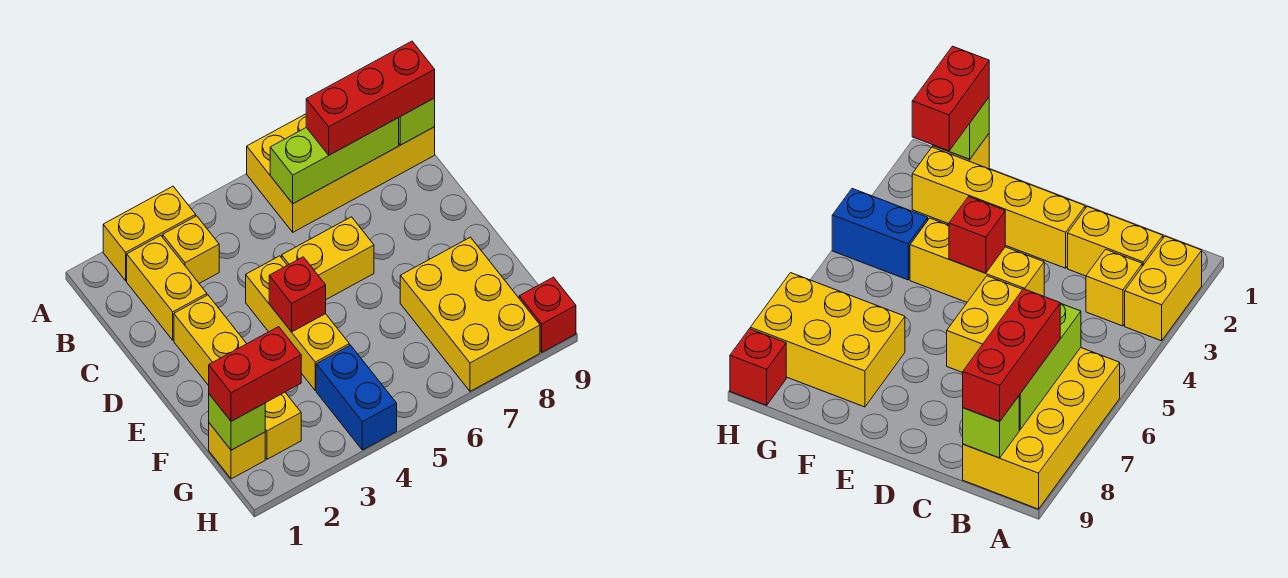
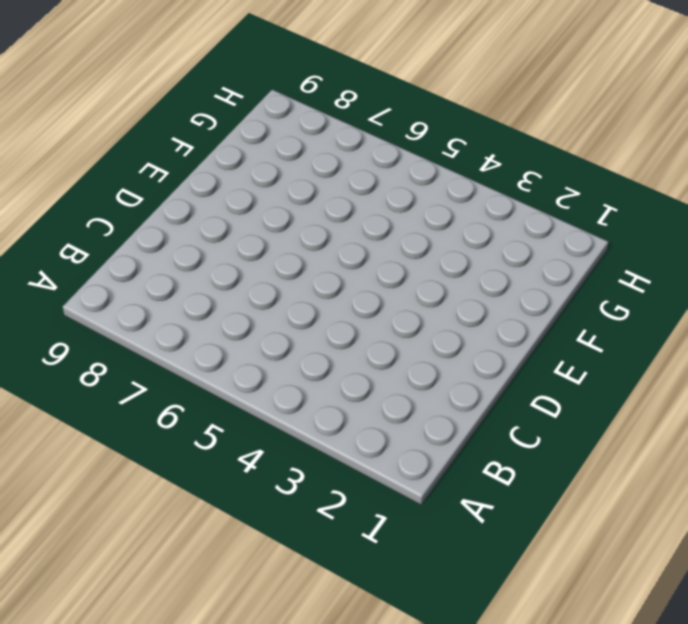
none -> yellow brick A2:A3 level 1
none -> yellow brick A6:B9 level 1
none -> yellow brick B2:C2 level 1

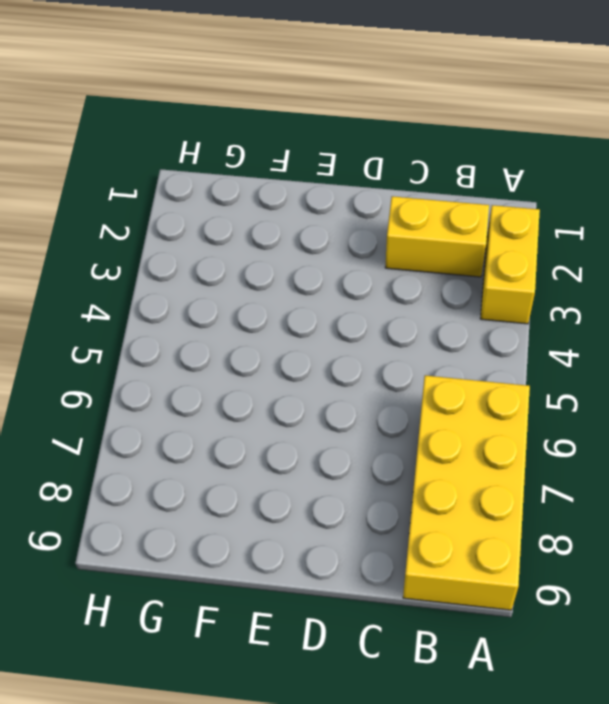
none -> yellow brick B3 level 1
none -> yellow brick D2:G2 level 1
none -> yellow brick D4:F4 level 1

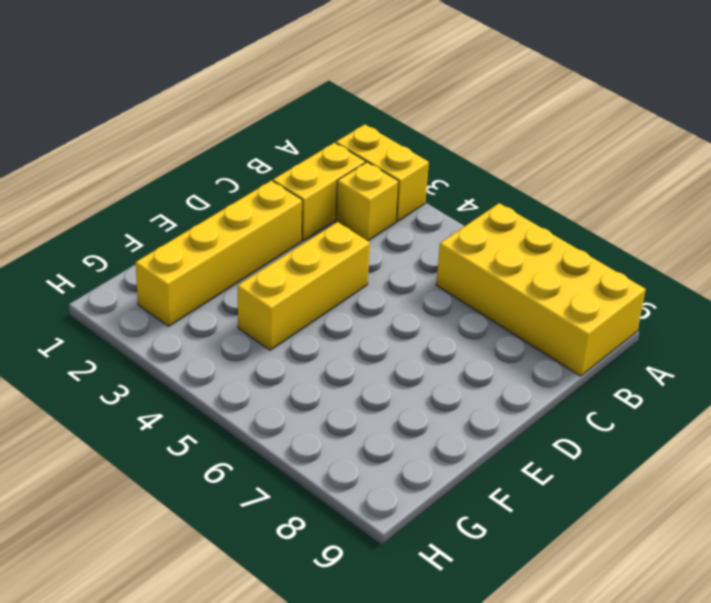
none -> yellow brick D5:D6 level 1
none -> yellow brick F7:H8 level 1
none -> yellow brick G1 level 1

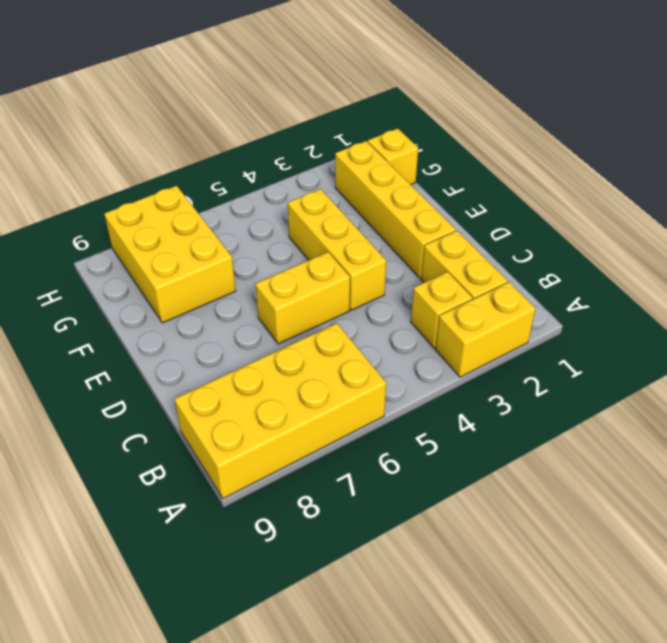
none -> blue brick G4:H4 level 1
none -> red brick H9 level 1
none -> lime brick B6:B8 level 2

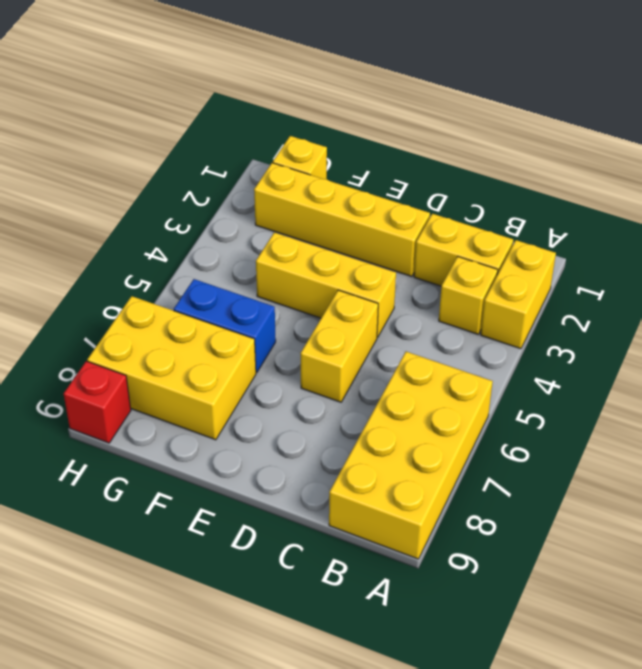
blue brick F6:G6 level 1 -> blue brick G4:H4 level 1
none -> lime brick B6:B8 level 2
none -> lime brick B9 level 2
none -> red brick E4 level 2

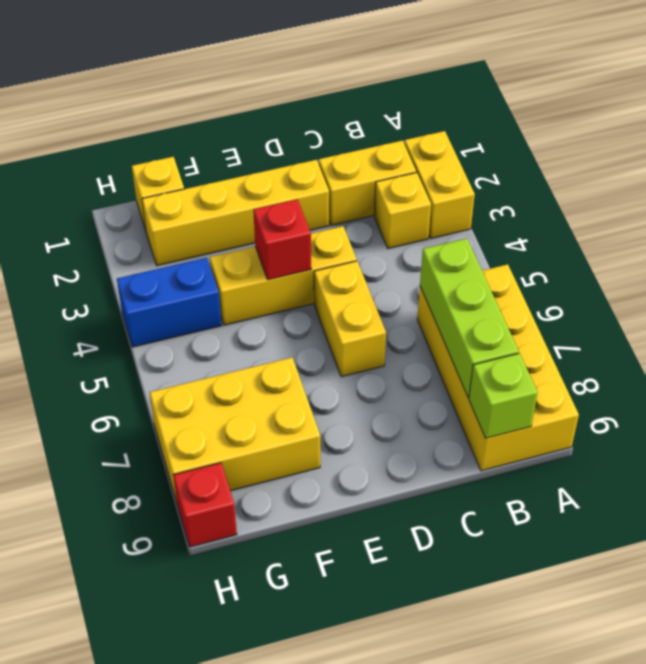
none -> lime brick G1 level 2
none -> red brick B7:B9 level 3
none -> red brick G1:G2 level 3

